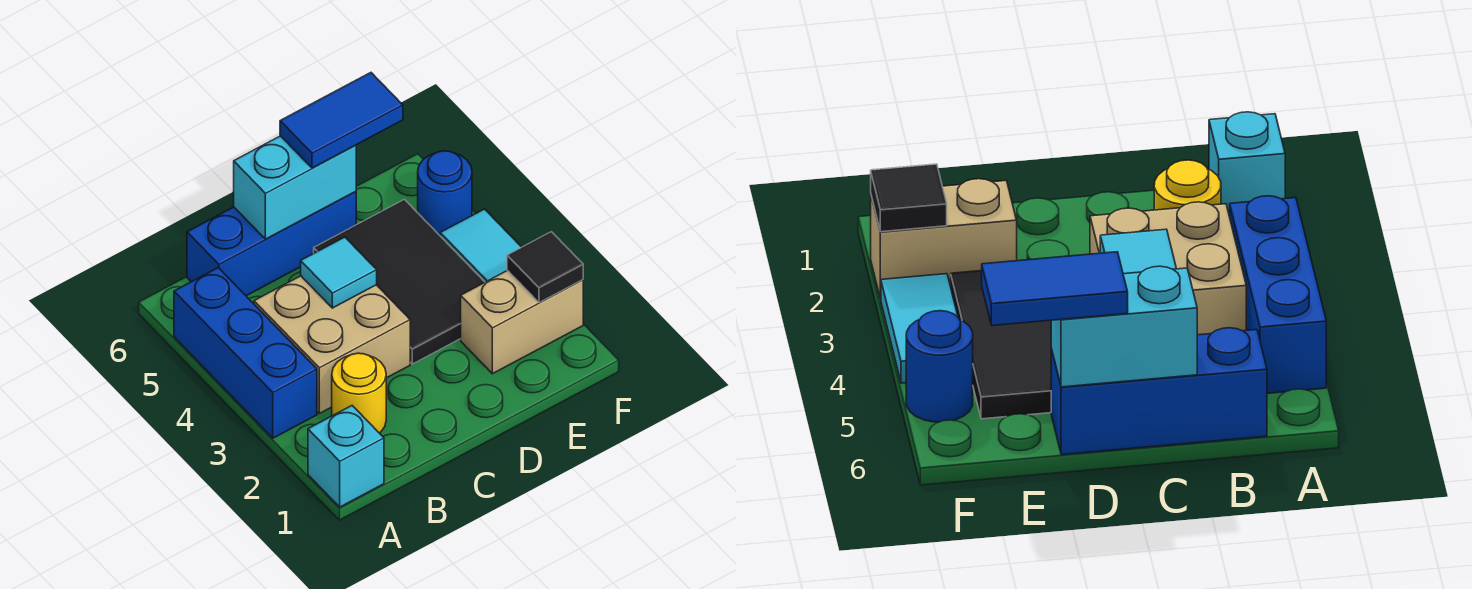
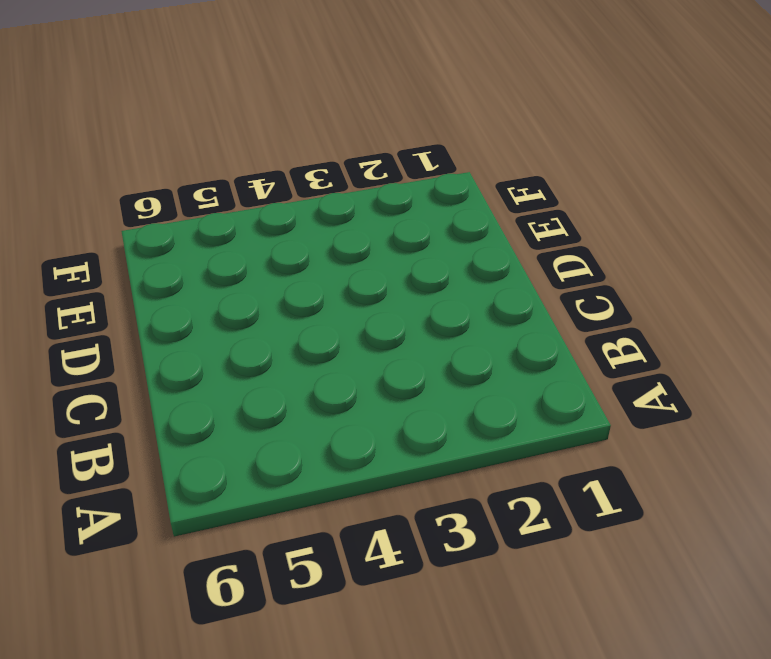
none -> cyan brick A1 level 1
none -> blue brick A3:A5 level 1
none -> yellow round brick B2 level 1

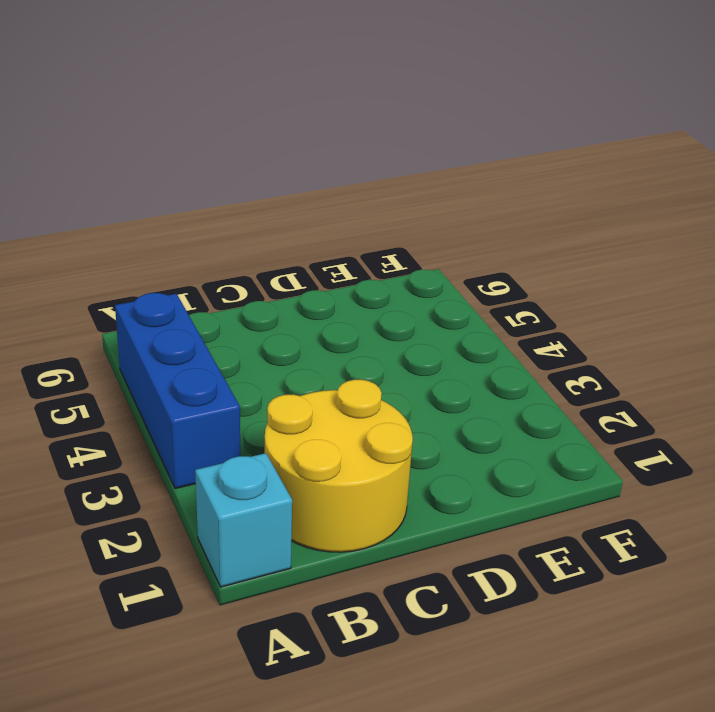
yellow round brick B1:C2 level 1 -> yellow round brick B2 level 1
none -> tan brick B3:C4 level 1
none -> blue brick B6:D6 level 1
none -> black tile D3:E5 level 1

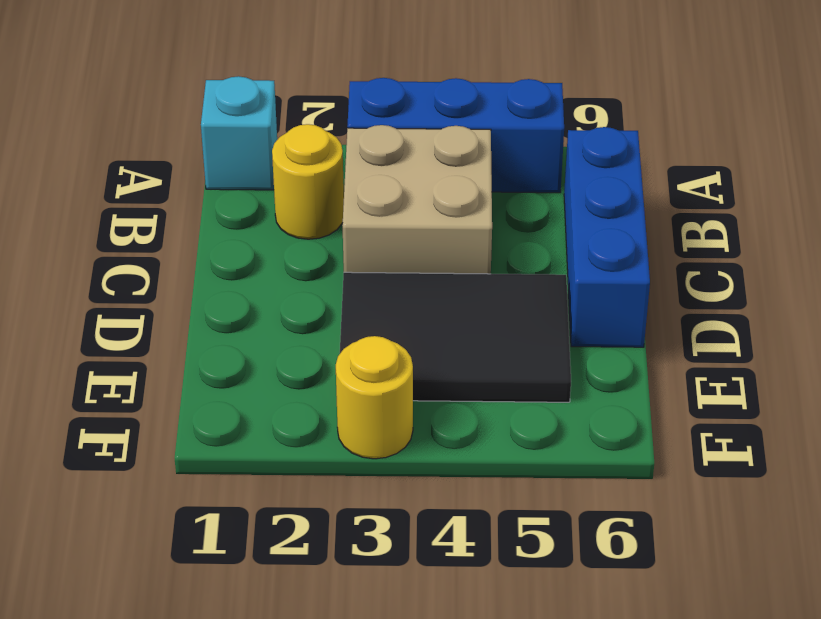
yellow round brick F3 level 1 -> cyan tile F3:F4 level 1
none -> tan brick E2:F2 level 1
none -> blue round brick F5 level 1
none -> cyan tile C4 level 2

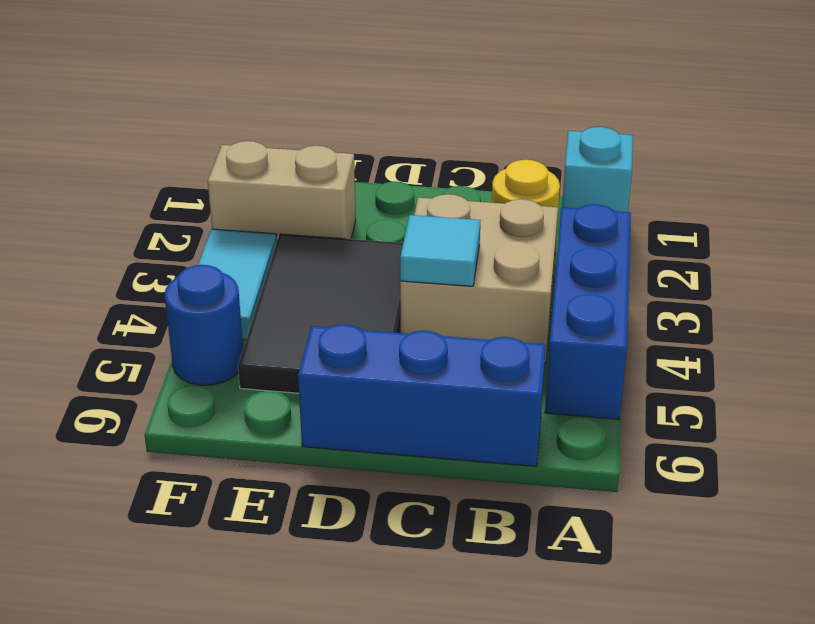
none -> cyan brick C6:D6 level 2
none -> black tile F2 level 2
none -> blue tile D6:E6 level 3

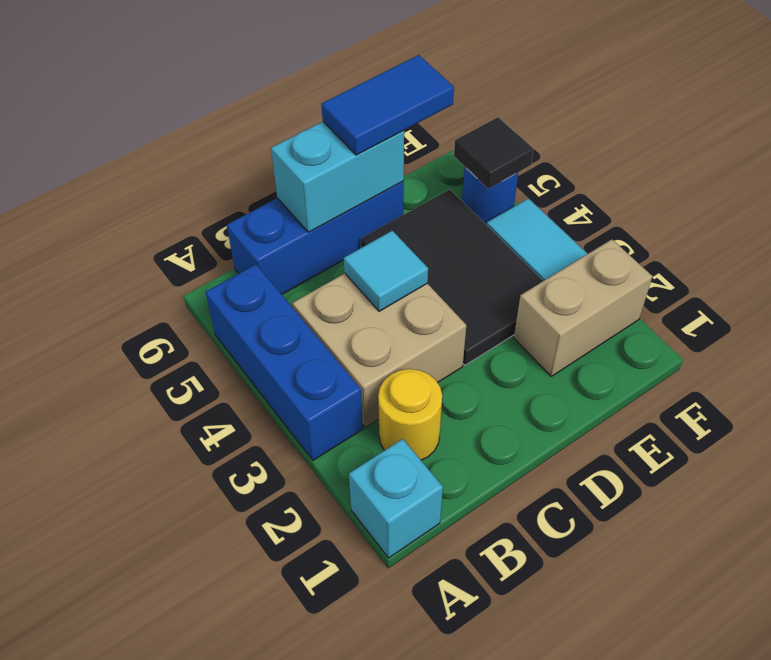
black tile F5 level 2 -> black tile F2 level 2

